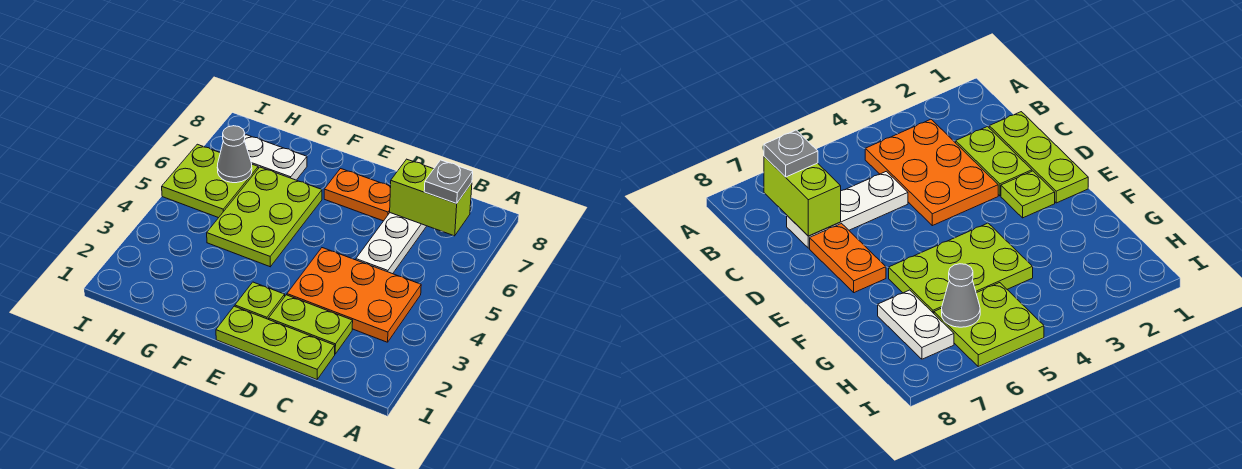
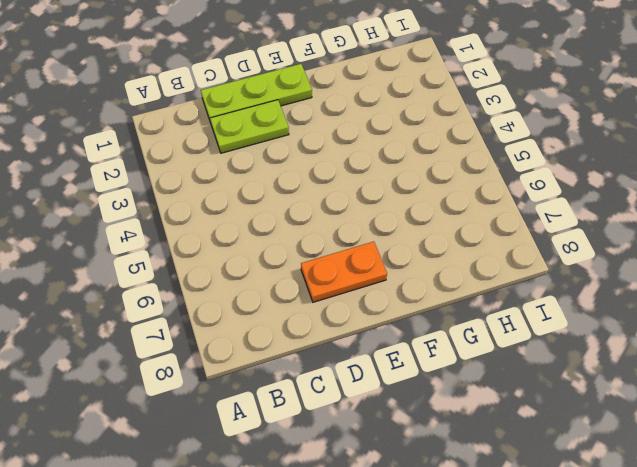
none -> orange plate B3:D4 level 1
none -> white plate C5:C7 level 1
none -> lime plate E2 level 1

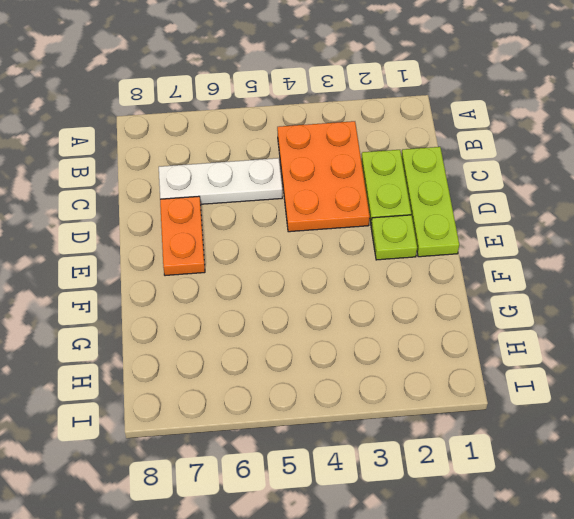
none -> lime plate F4:G6 level 1
none -> white plate G7:H7 level 1
none -> lime plate H5:I6 level 1

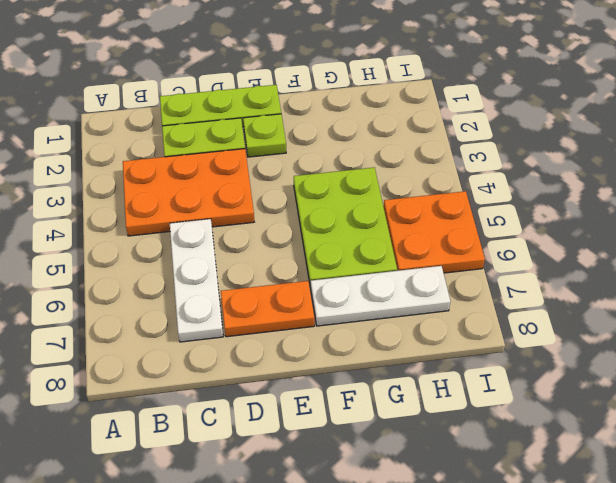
white plate F7:H7 level 1 -> white plate G7:H7 level 1
orange plate H5:I6 level 1 -> lime plate H5:I6 level 1
none -> lime brick B7:C7 level 2
none -> grey cone H6 level 2
none -> grey plate B7 level 3

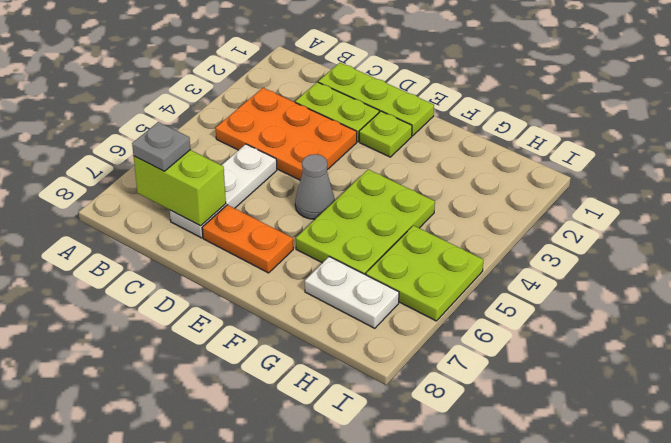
grey cone E5 level 1 -> grey cone H6 level 2

